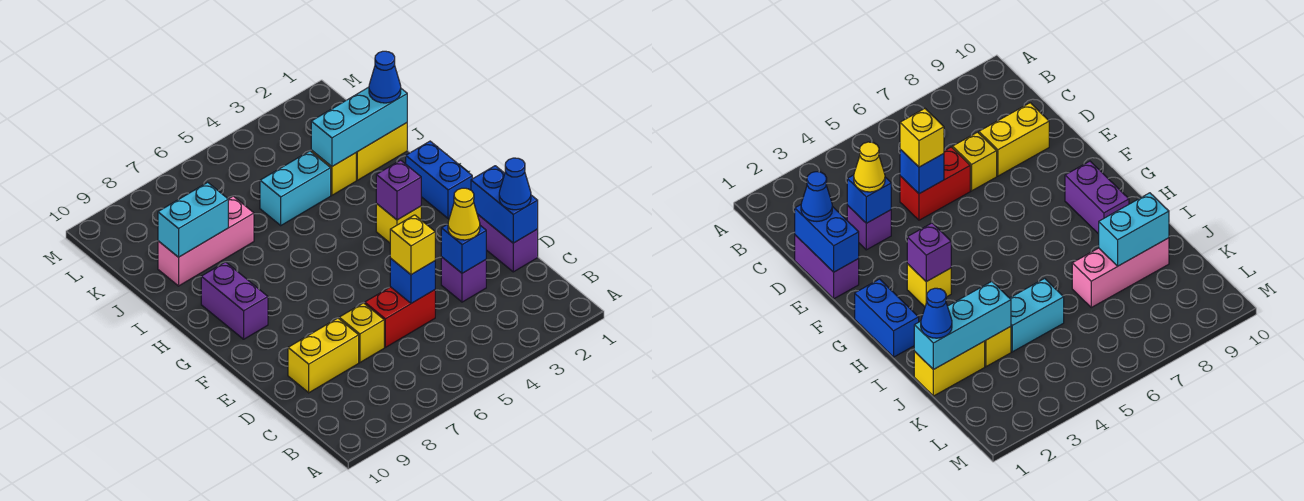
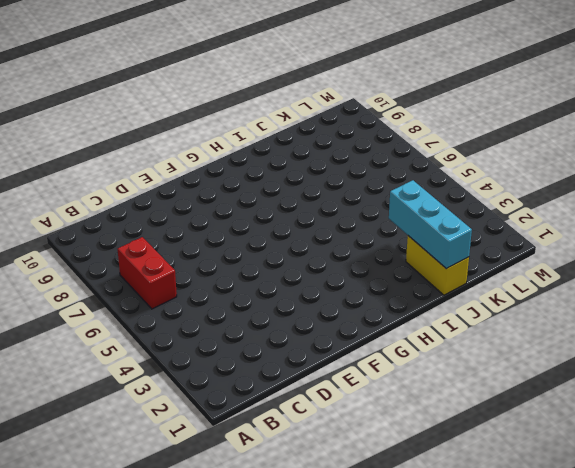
red brick B6:B7 level 1 -> red brick D5:D6 level 1
none -> purple brick D1:E1 level 1
none -> purple brick D3 level 1
none -> yellow brick D7 level 1

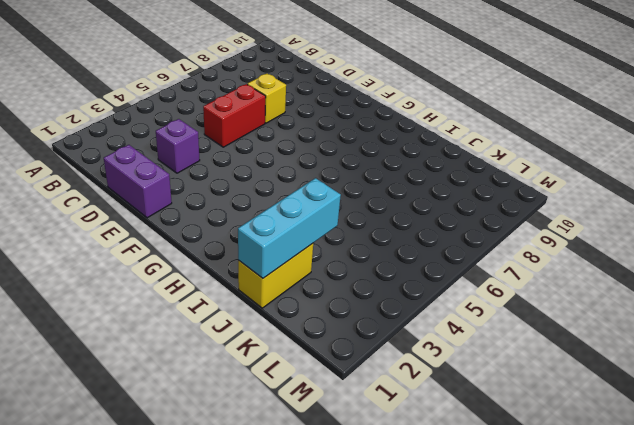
none -> yellow brick D8:D9 level 1
none -> blue brick G1:H1 level 1
none -> yellow brick G3 level 1

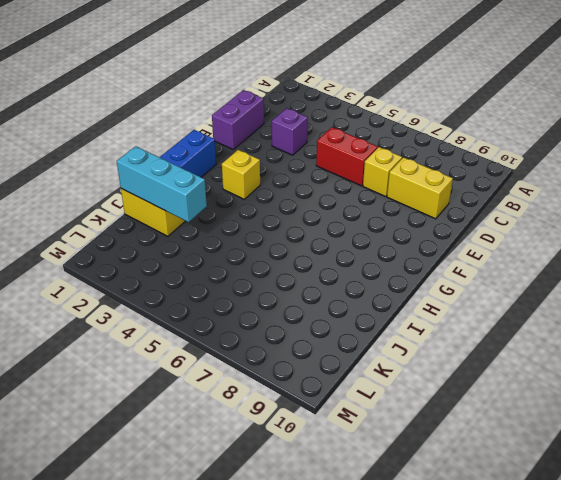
none -> purple brick G9:H9 level 1
none -> yellow brick J3 level 1
none -> cyan brick J4:J5 level 1

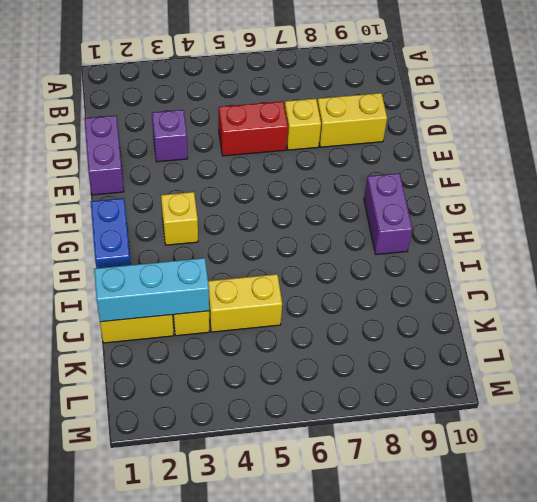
yellow brick J4:J5 level 1 -> cyan brick J4:J5 level 1
none -> pink brick J7:J9 level 1
none -> blue brick D1:E1 level 2
none -> blue brick D3 level 2

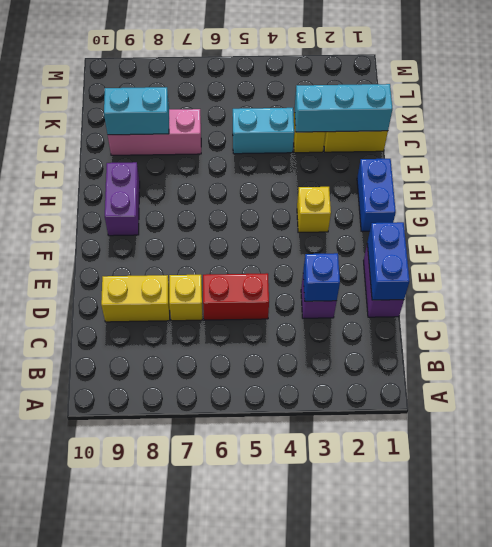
none -> blue brick D5 level 2
none -> purple brick G3 level 2
none -> blue cone D1 level 3

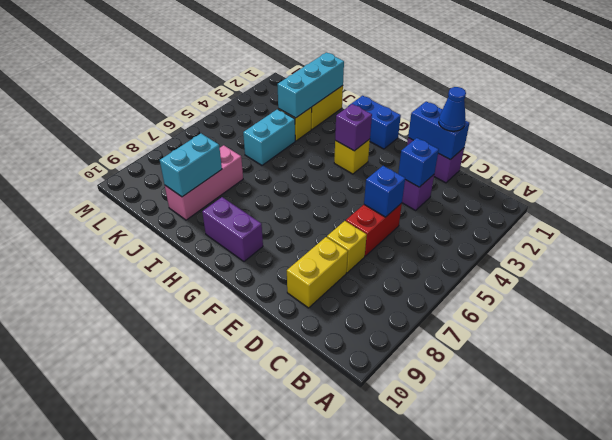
none -> yellow cone D3 level 3
none -> yellow brick D5 level 3
none -> blue cone J1 level 3

